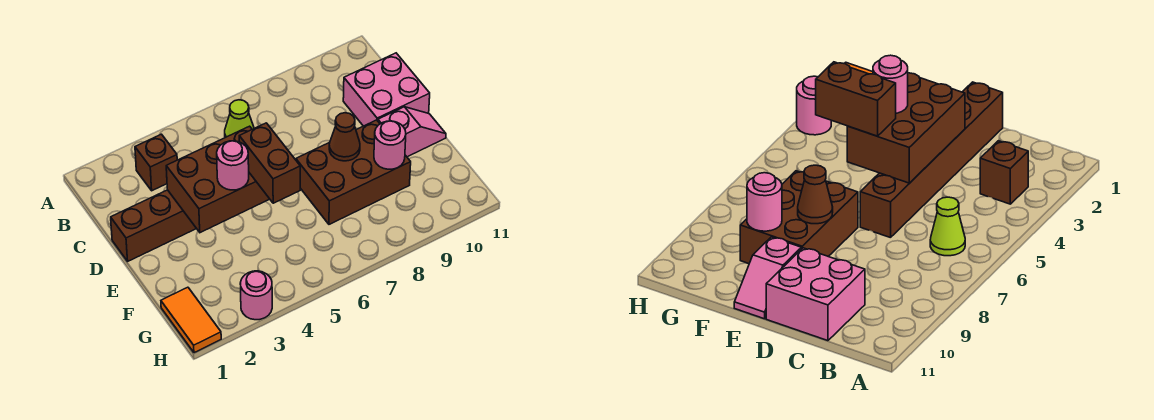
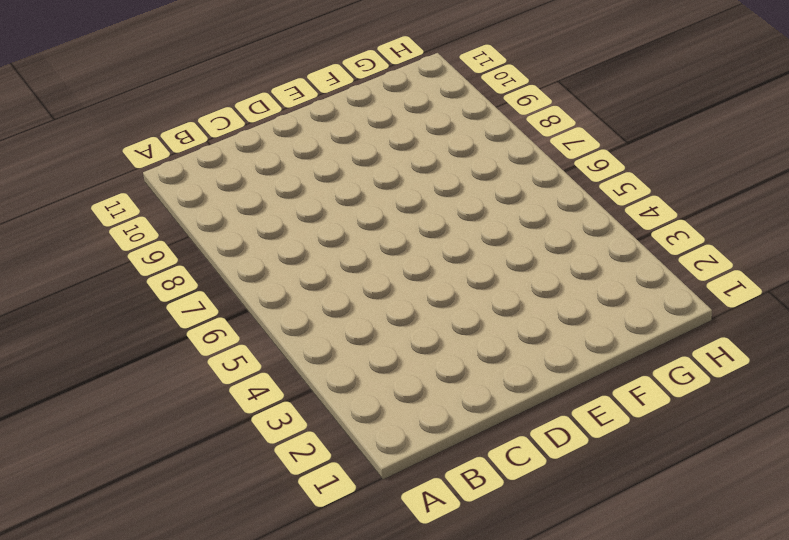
none -> brown brick B3 level 1
none -> lime cone B6 level 1
none -> pink brick C10:D11 level 1

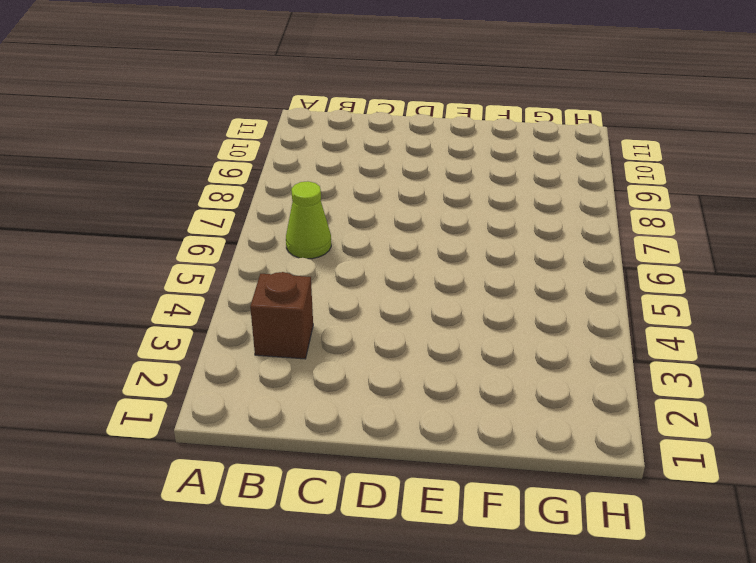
none -> pink brick C10:D11 level 1
none -> brown brick D1:D6 level 1
none -> brown brick E7:F9 level 1

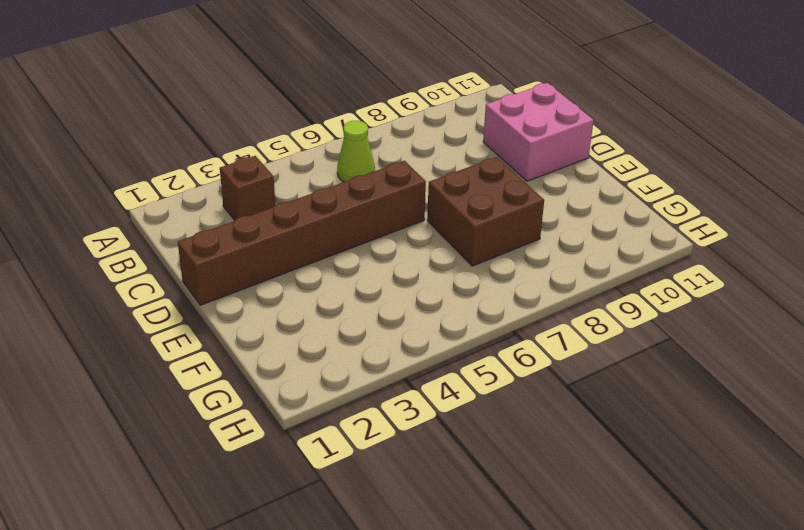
brown brick E7:F8 level 1 -> brown brick E7:F9 level 1
none -> pink slope E10:E11 level 1 top 10
none -> orange tile G1:H1 level 1
none -> pink round brick H3 level 1

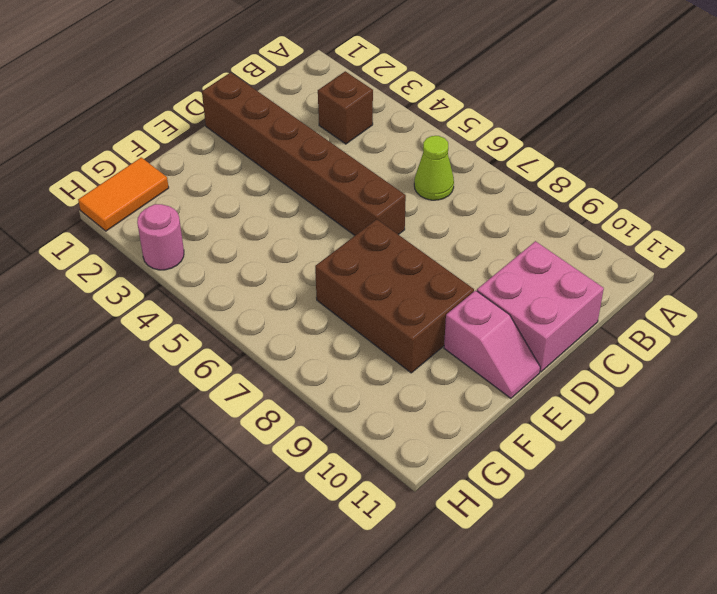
none -> brown brick D3:E5 level 2
none -> brown cone E8 level 2
none -> pink round brick F9 level 2

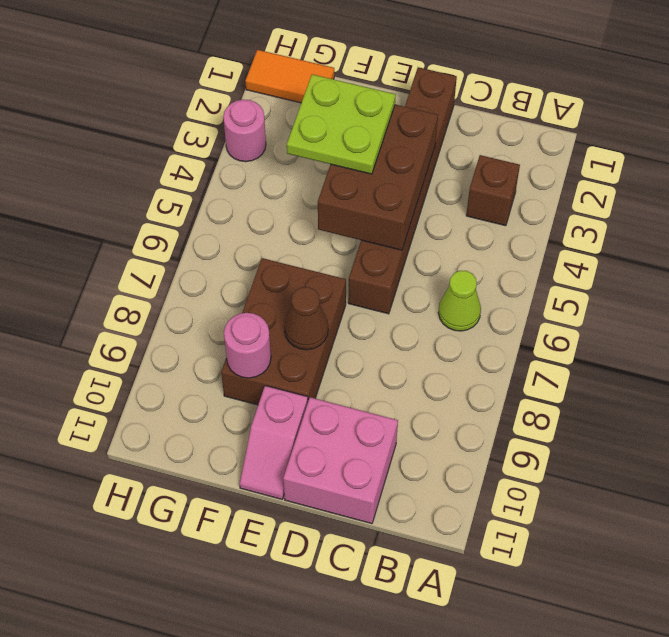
lime plate E3:F4 level 3 -> pink round brick E4 level 3
none -> brown brick E5:F5 level 3

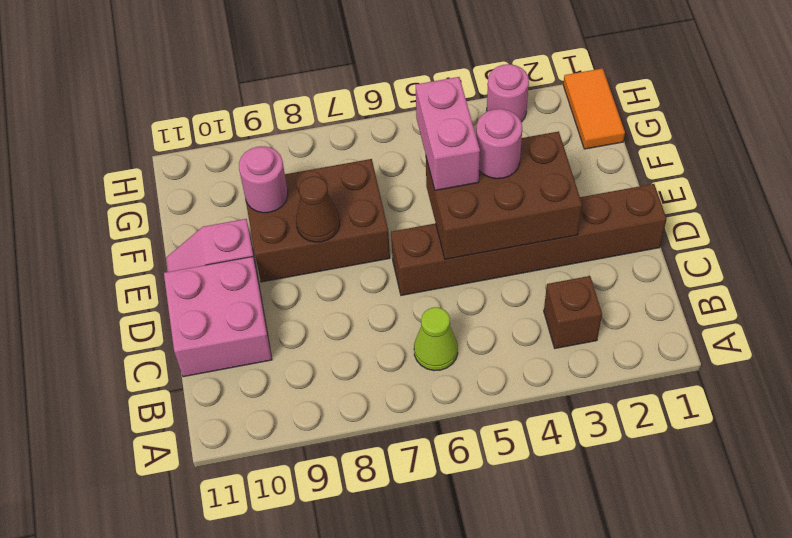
pink brick E5:F5 level 3 -> brown brick E5:F5 level 3

